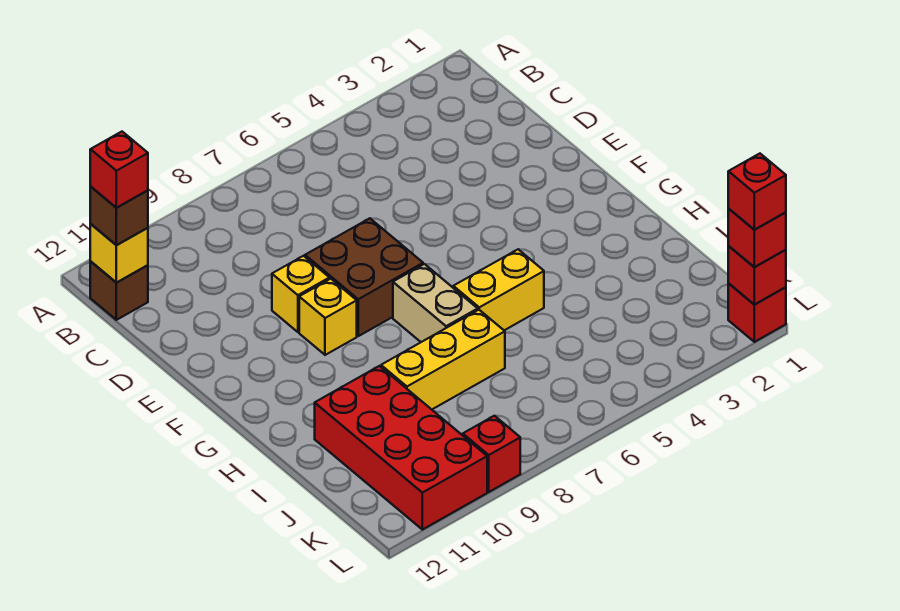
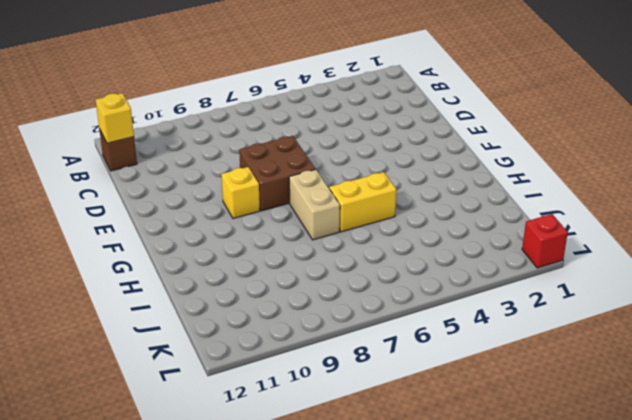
none -> yellow brick E9 level 1
none -> yellow brick I7:I9 level 1
none -> red brick I10:L11 level 1

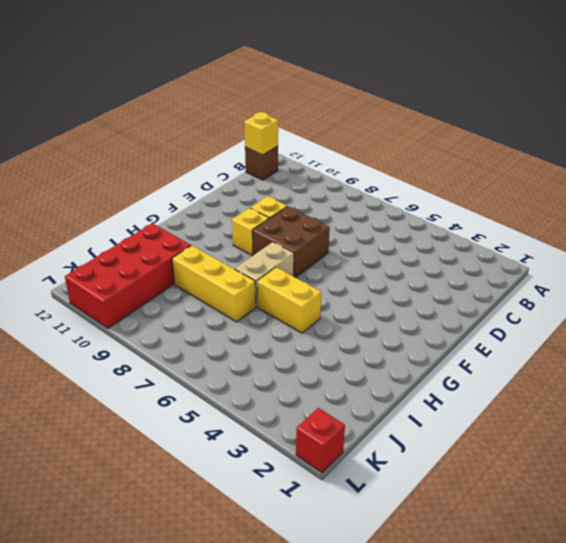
none -> red brick L9 level 1
none -> red brick L1 level 2
none -> brown brick B12 level 3

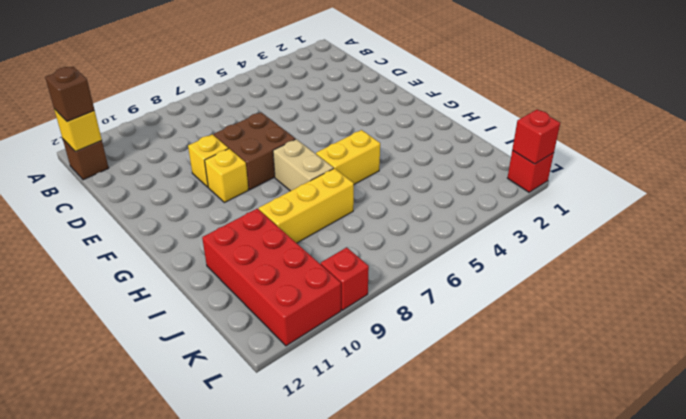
none -> red brick L1 level 3
none -> red brick B12 level 4
none -> red brick L1 level 4

